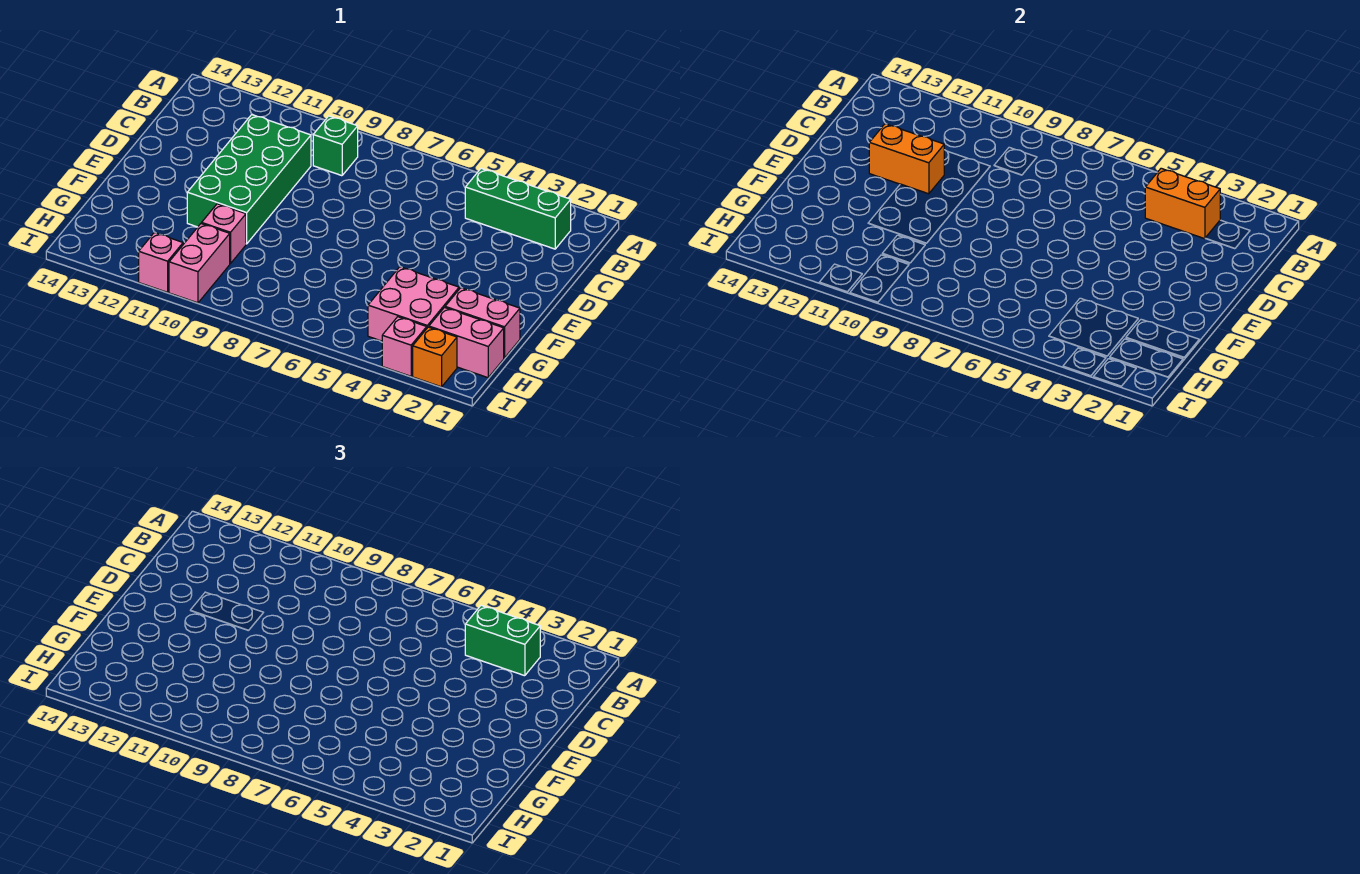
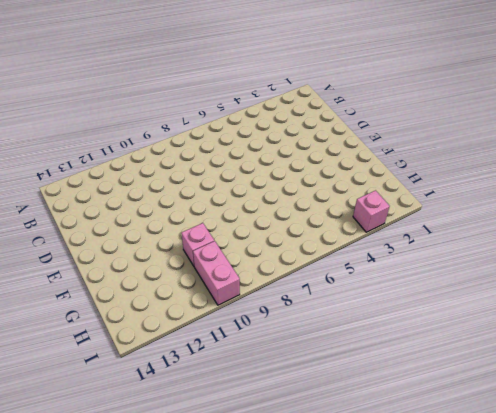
none -> green brick B2:B4 level 1
none -> green brick B9 level 1
none -> green brick C10:F11 level 1

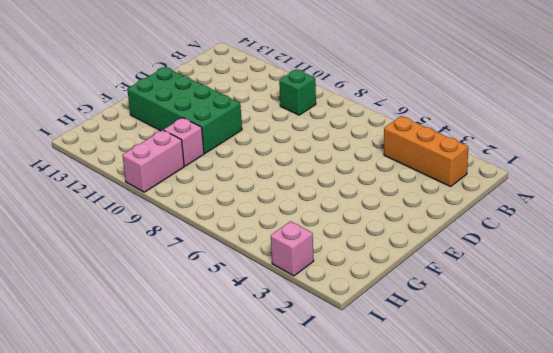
orange brick B2:B4 level 1 -> green brick B2:B4 level 1
green brick E10:F13 level 1 -> green brick C10:F11 level 1
none -> pink brick G1:G2 level 1
none -> pink brick G3:H4 level 1
none -> pink brick H1:H2 level 1

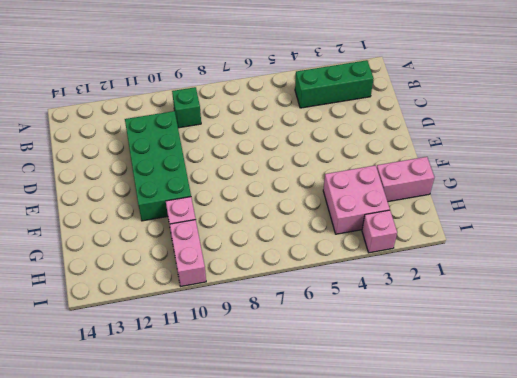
none -> pink brick H1:H2 level 1
none -> orange brick I2 level 1
none -> pink brick I11 level 1

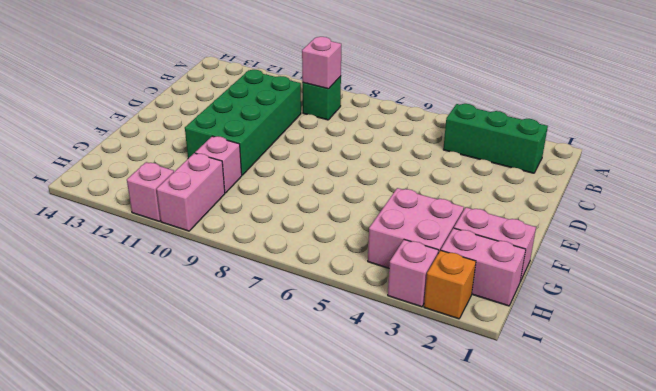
pink brick B9 level 2 -> none
none -> orange brick B3:B4 level 2
none -> orange brick D11:D12 level 2
none -> green brick B3:B4 level 3

